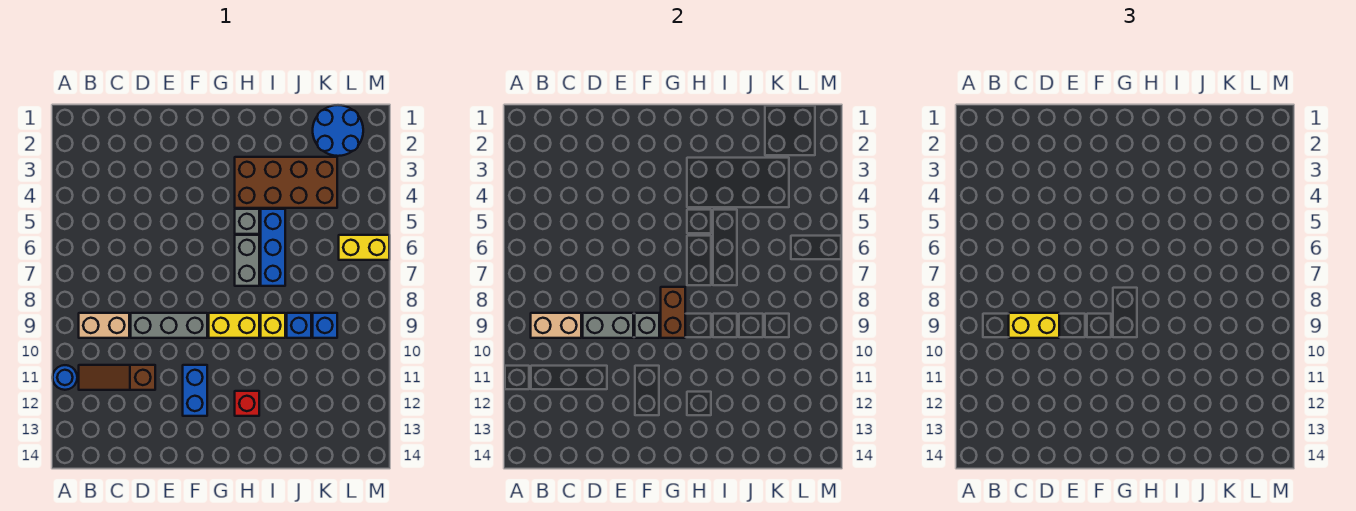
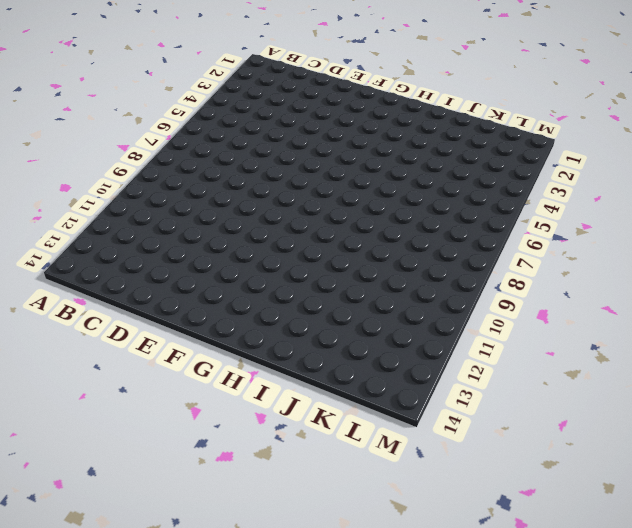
none -> blue round brick A11 level 1
none -> tan brick B9:C9 level 1
none -> brown slope B11:D11 level 1 top D

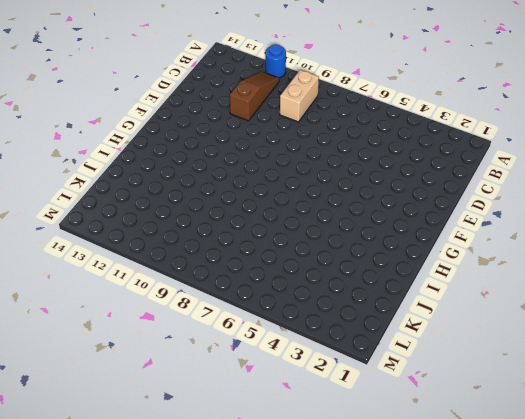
none -> grey brick D9:F9 level 1
none -> blue brick F11:F12 level 1
none -> yellow brick G9:H9 level 1

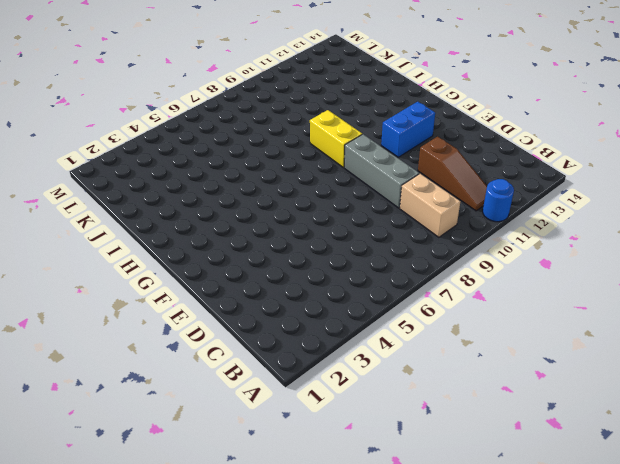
none -> brown brick H3:K4 level 1
none -> grey brick H5 level 1
none -> grey brick H6:H7 level 1

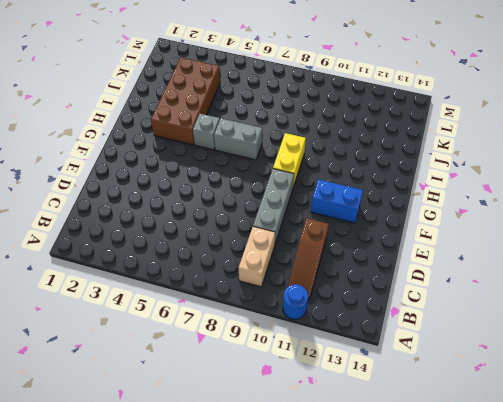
none -> red brick H12 level 1
none -> blue brick I5:I7 level 1
none -> yellow brick I9 level 1

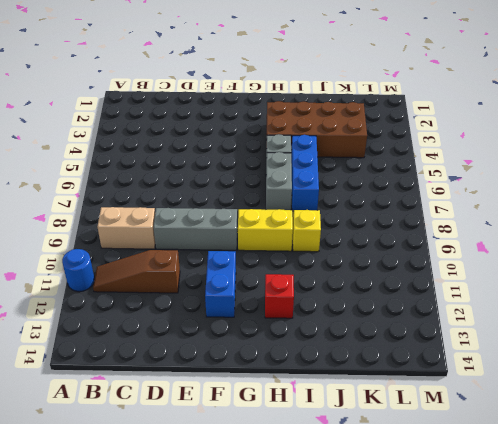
none -> blue brick J9 level 1
none -> blue round brick K1:L2 level 1
none -> blue brick K9 level 1

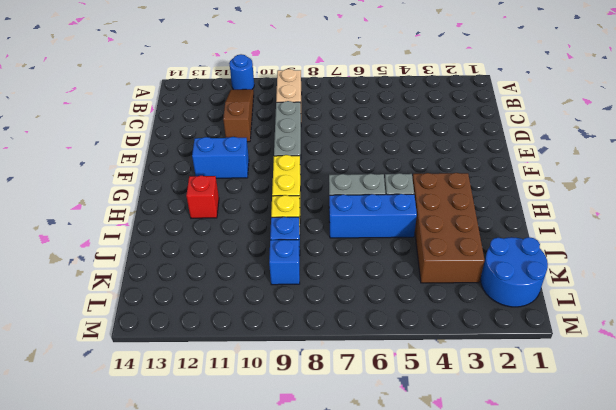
none -> yellow brick L6:M6 level 1
none -> tan brick B9:C9 level 2
none -> grey brick D9:E9 level 2

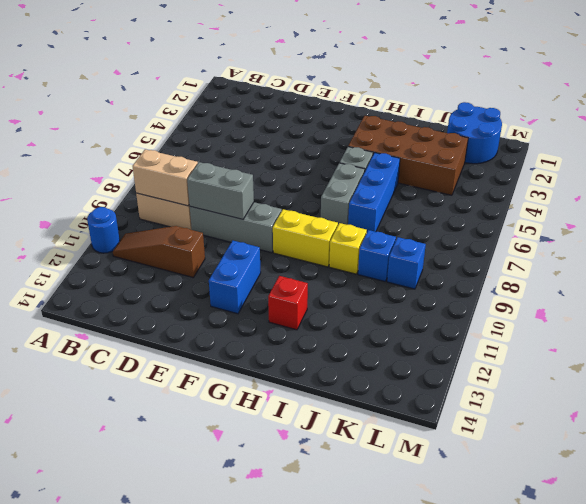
none -> yellow brick L6:M6 level 1
none -> grey brick F9 level 2
none -> brown brick G8:G9 level 2

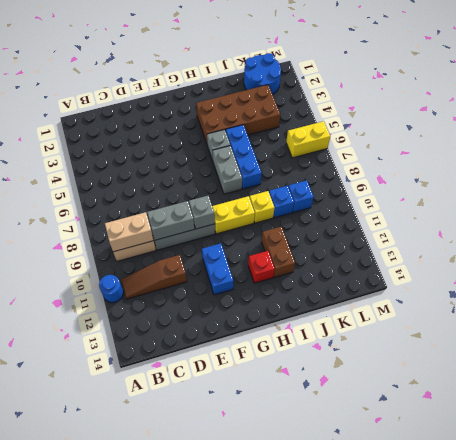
brown brick I11:I12 level 1 -> brown brick G8:G9 level 2
none -> yellow brick C9:D9 level 3

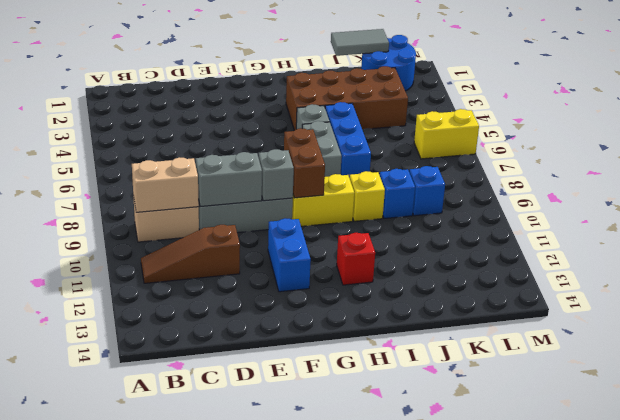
grey tile J1:K1 level 2 -> none
none -> blue round brick A11 level 1
none -> yellow brick C9:D9 level 3

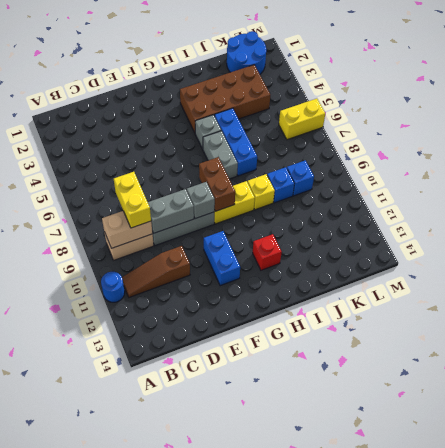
yellow brick C8:C9 level 3 -> yellow brick C9:D9 level 3

